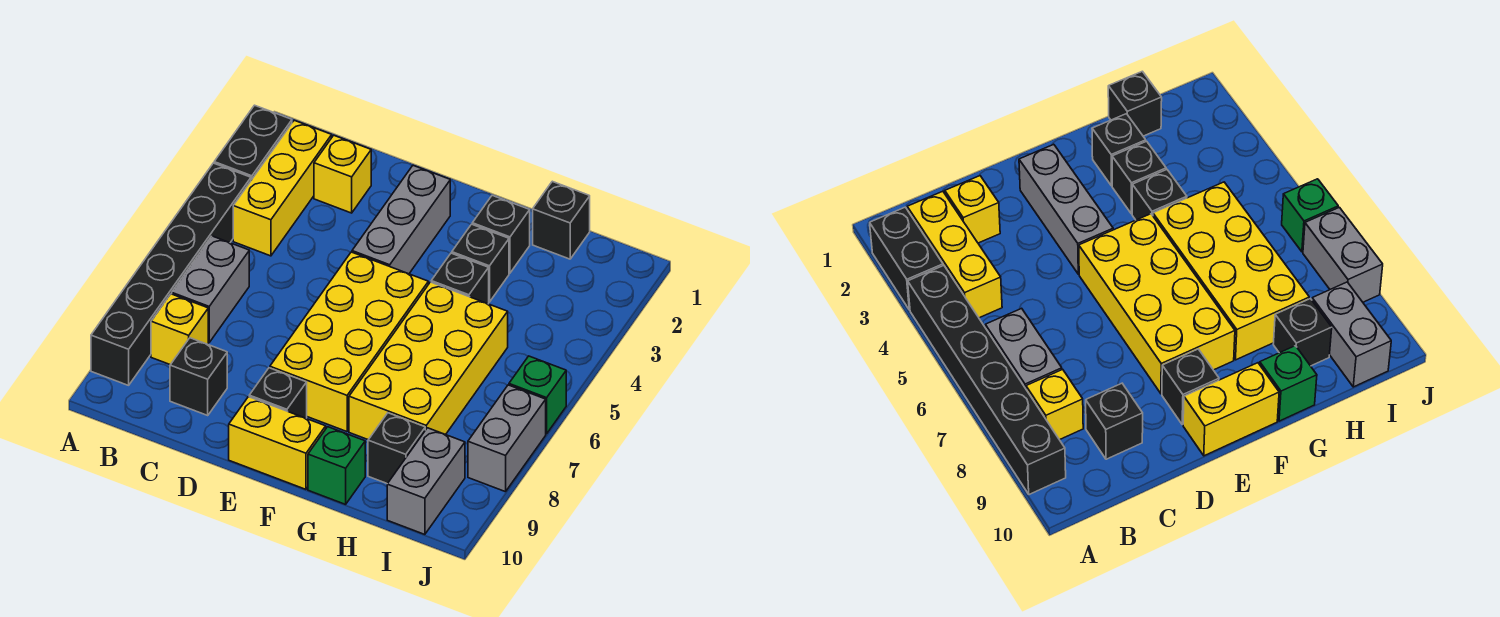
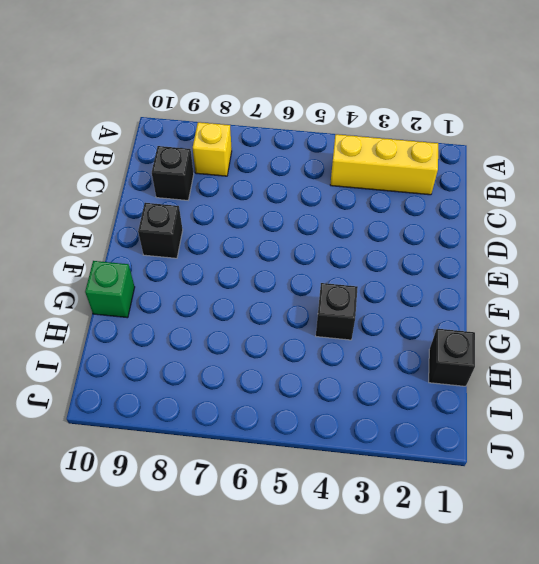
none -> black brick A2:A3 level 1
none -> black brick A4:A9 level 1
none -> grey brick B6:B7 level 1

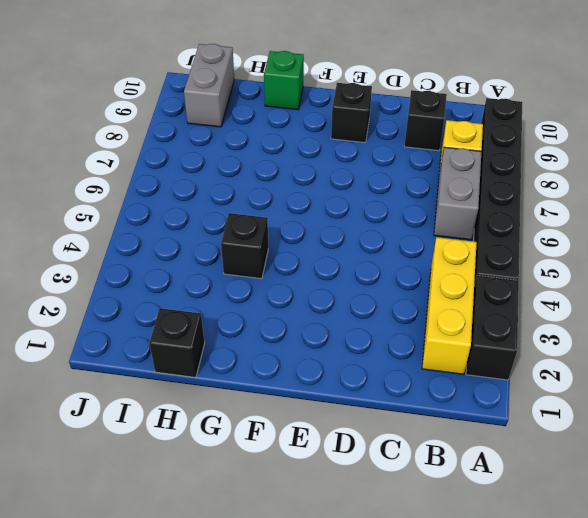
none -> yellow brick C2 level 1
none -> grey brick E2:E4 level 1
none -> yellow brick E5:F8 level 1

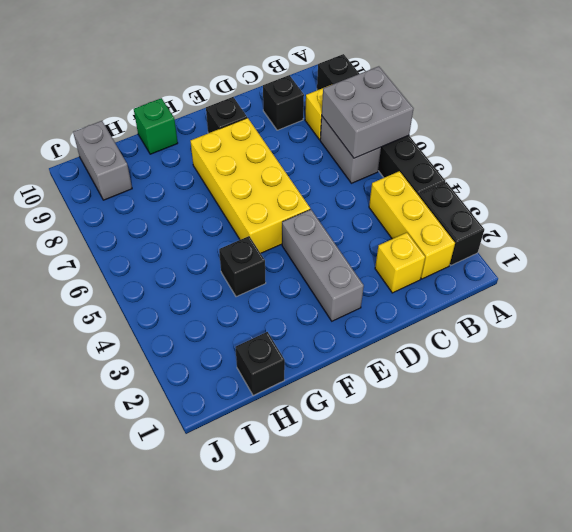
grey brick A6:B7 level 2 -> none
none -> yellow brick E10:F10 level 1
none -> black brick G2 level 1
none -> black brick G3 level 1

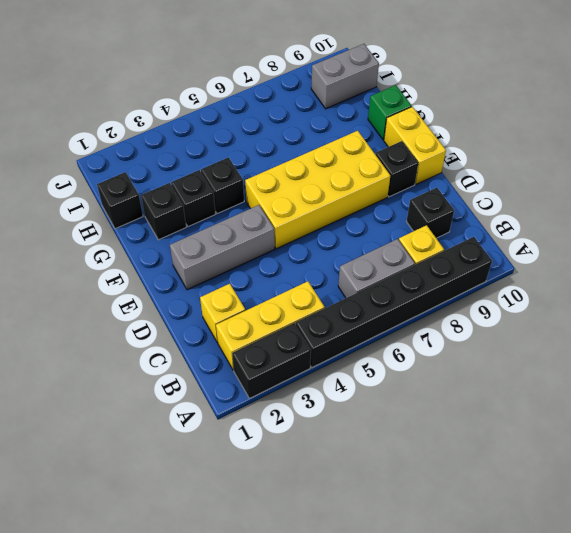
none -> yellow brick G5:H8 level 1
none -> black brick H9 level 1
none -> green brick J6 level 1

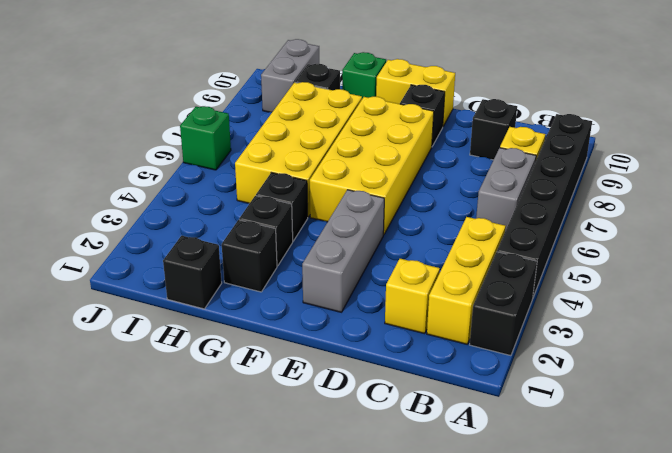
none -> grey brick J7:J8 level 1

